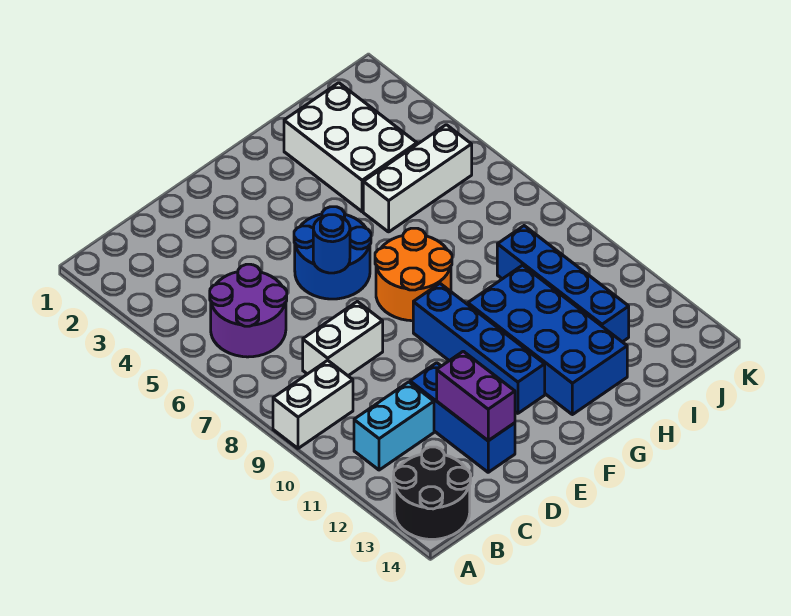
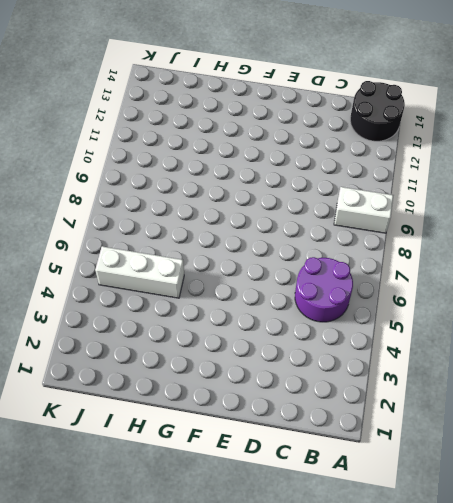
none -> cyan brick B11:C11 level 1
none -> white brick C8:D8 level 1
none -> blue brick D11:D13 level 1

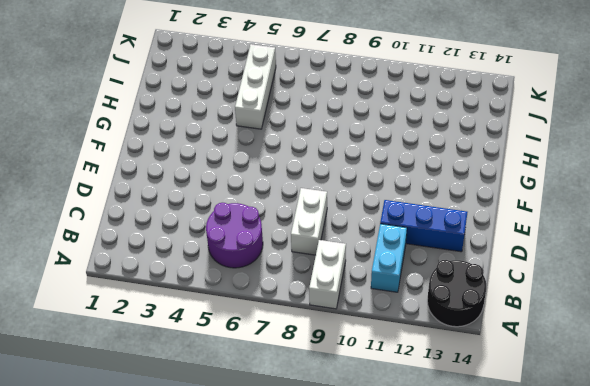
none -> blue round brick E5:F6 level 1
none -> orange round brick F7:G8 level 1
none -> blue brick F9:F12 level 1

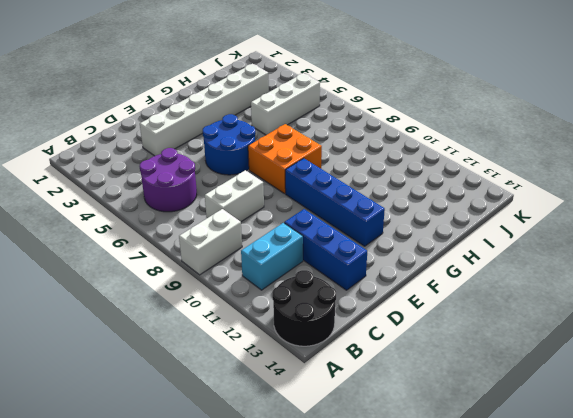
white brick D3:I3 level 1 -> white brick H2:I4 level 1
orange brick F7:G8 level 1 -> orange round brick F7:G8 level 1
none -> blue brick G10:H13 level 1
none -> blue brick I9:I12 level 1
none -> purple brick D12:D13 level 2

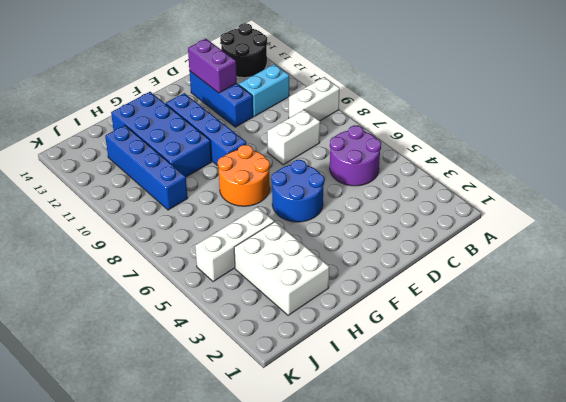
none -> blue round brick E6 level 2

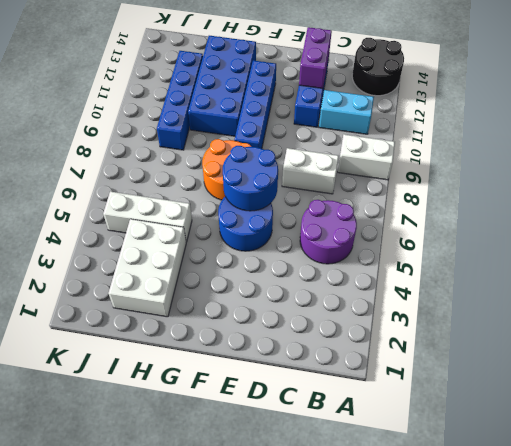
blue round brick E6:F7 level 2 -> blue round brick E6 level 2

